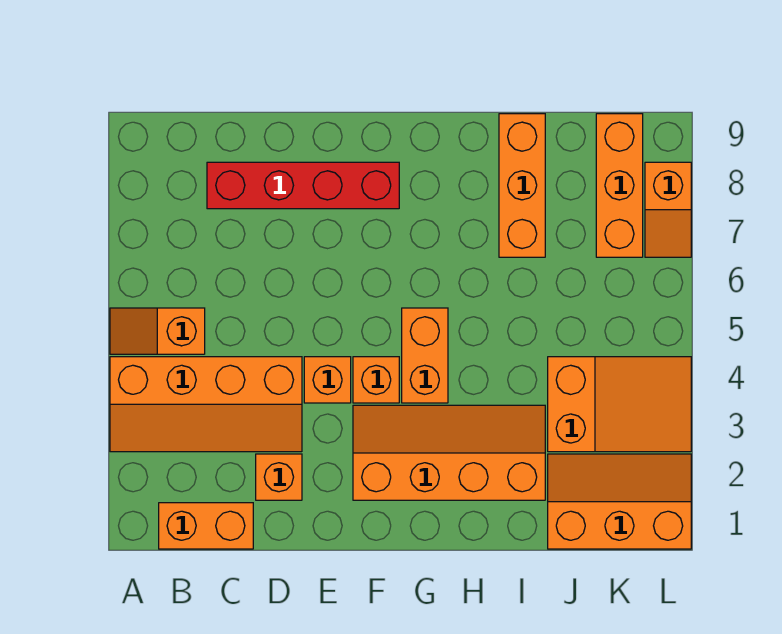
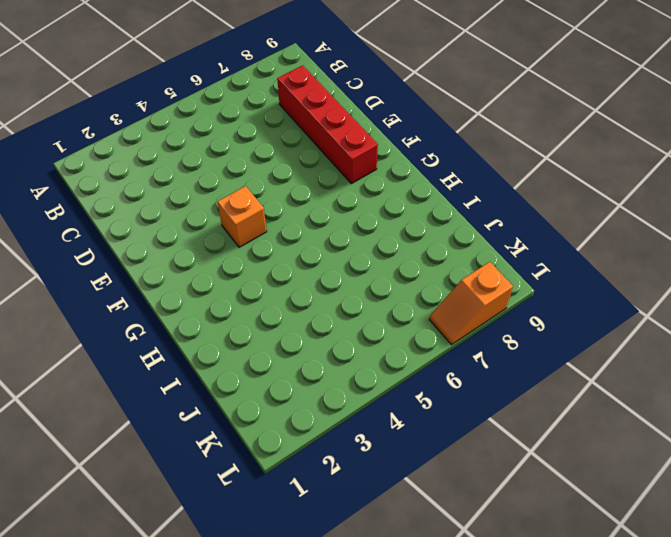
none -> orange slope A3:D4 level 1 top 4
none -> orange slope A5:B5 level 1 top B
none -> orange brick B1:C1 level 1

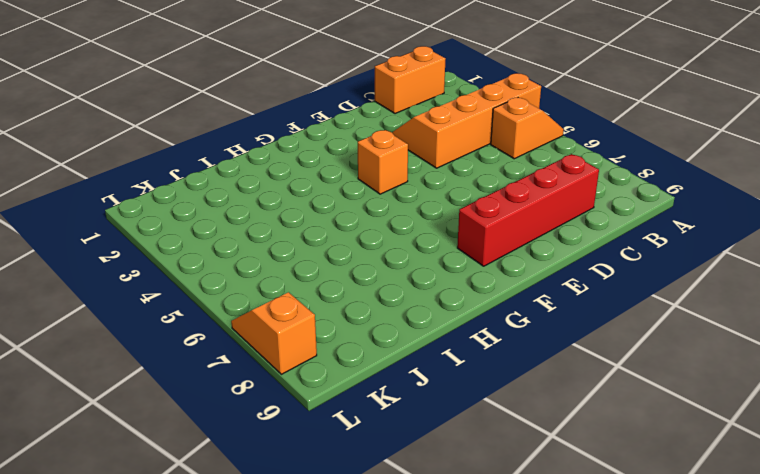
none -> orange brick D2 level 1
none -> orange brick E4 level 1
none -> orange slope F2:I3 level 1 top 2

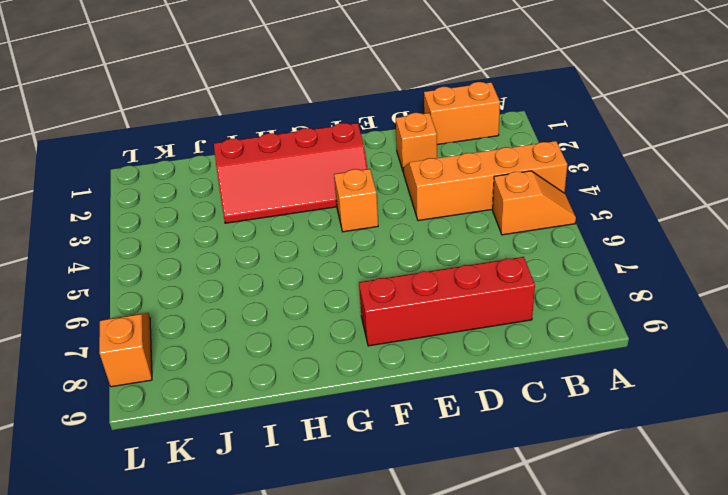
red slope F2:I3 level 1 top 2 -> orange slope F2:I3 level 1 top 2
none -> orange brick E4 level 1
none -> orange brick G4:G5 level 1
none -> orange brick I7:I9 level 1

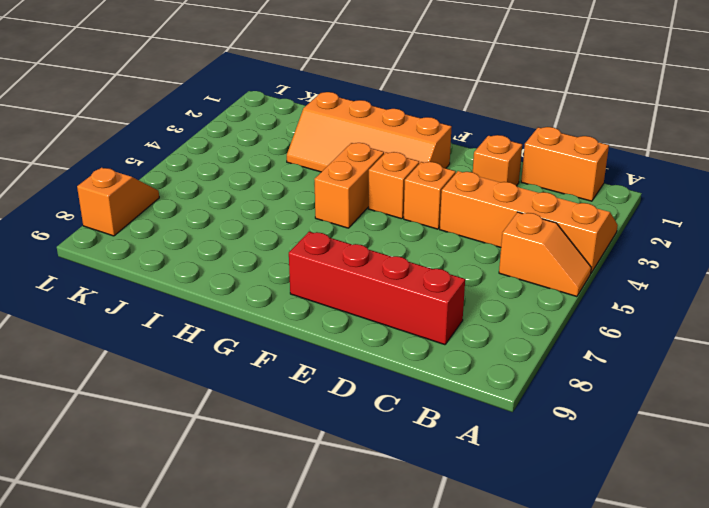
none -> orange brick I7:I9 level 1
none -> orange slope J1:L2 level 1 top 1
none -> orange slope J3:L4 level 1 top J

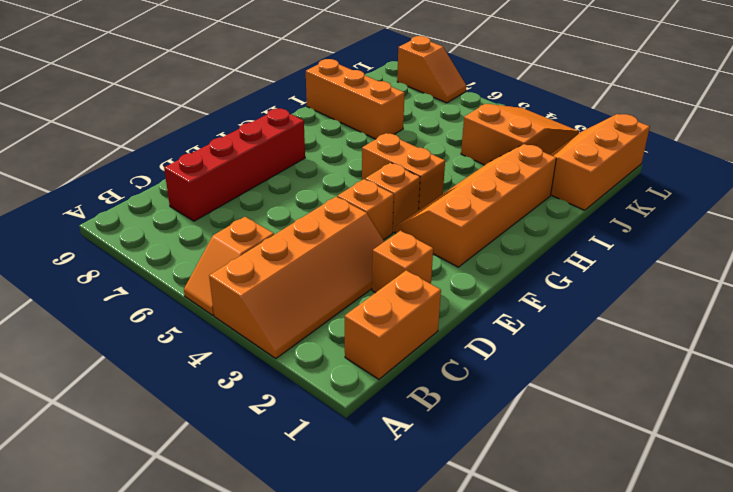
none -> orange brick K7:K9 level 1

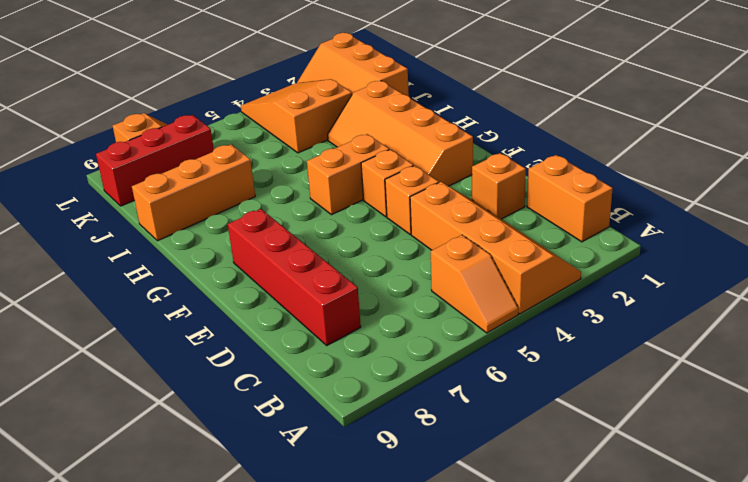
red brick K7:K9 level 1 -> orange brick K7:K9 level 1

